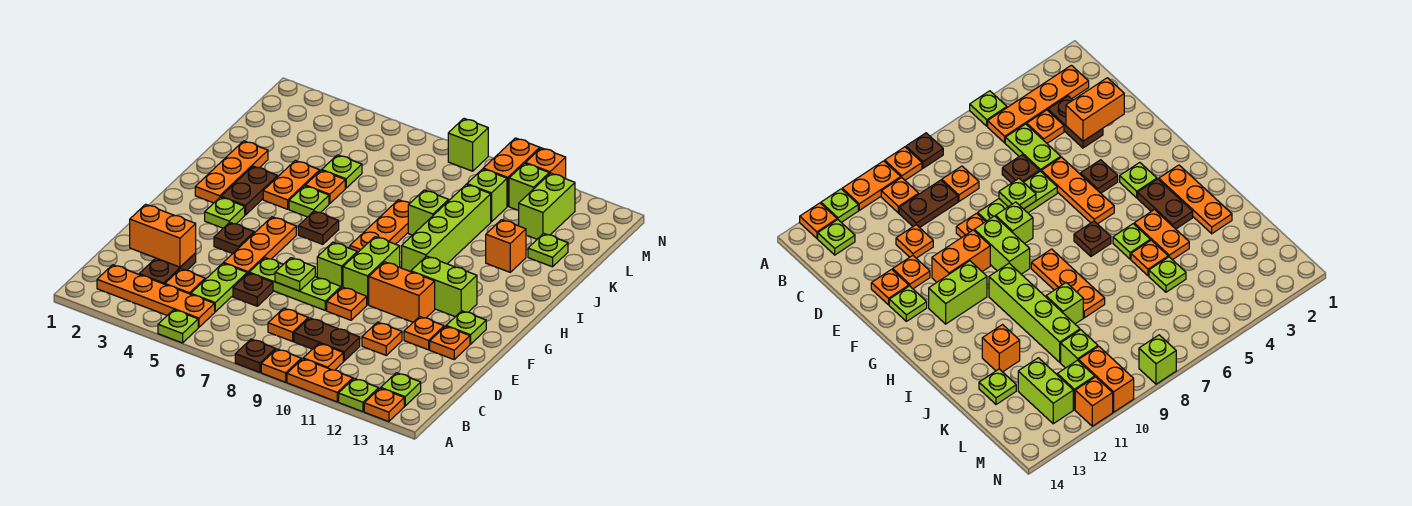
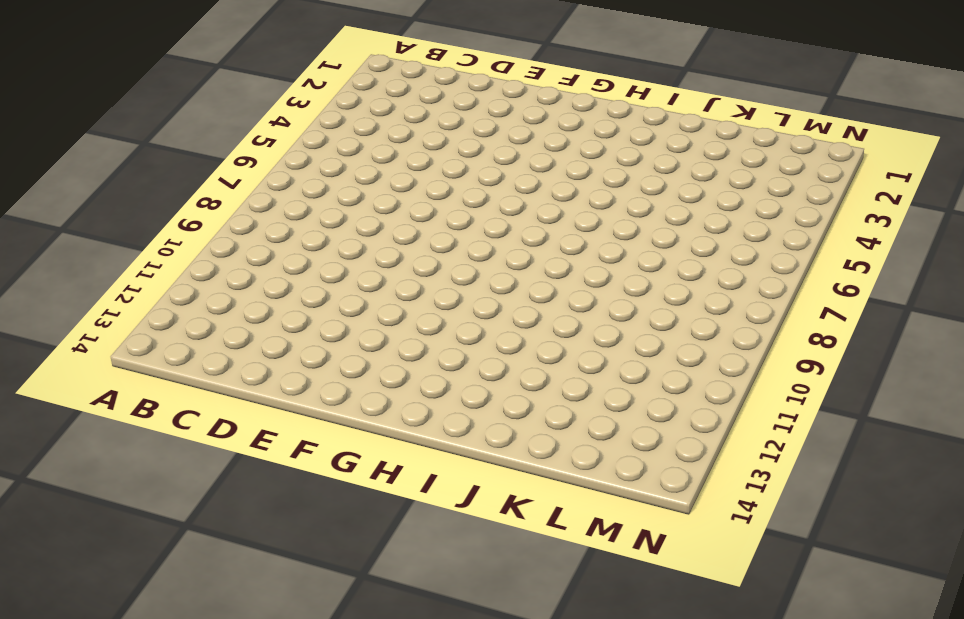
none -> lime plate A5 level 1
none -> brown plate A8 level 1
none -> orange plate A9 level 1
none -> orange plate A10:A11 level 1

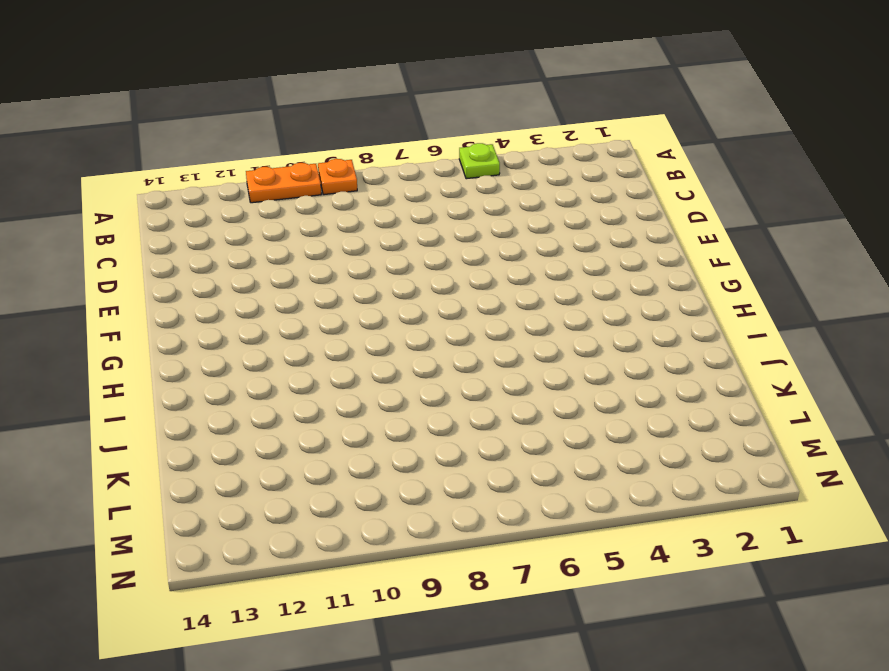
none -> brown plate A8 level 1
none -> lime plate A12 level 1
none -> orange plate A13 level 1
none -> orange plate B2:B5 level 1

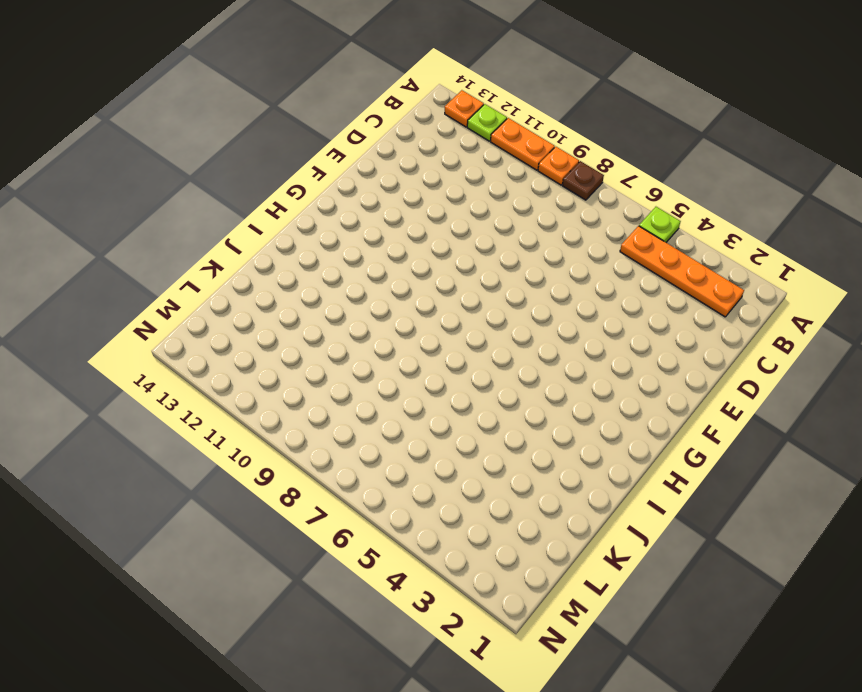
none -> orange plate B10 level 1
none -> lime plate B13 level 1
none -> brown plate C3:D3 level 1
none -> orange plate C4 level 1

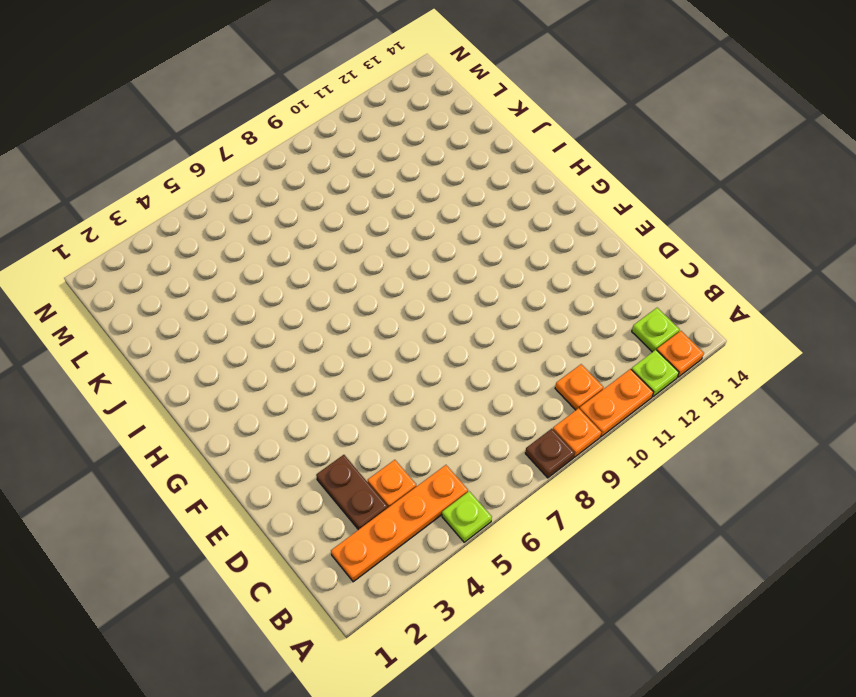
none -> lime plate C5:D5 level 1
none -> orange plate C8 level 1
none -> brown plate C9:C10 level 1
none -> brown plate D6 level 1

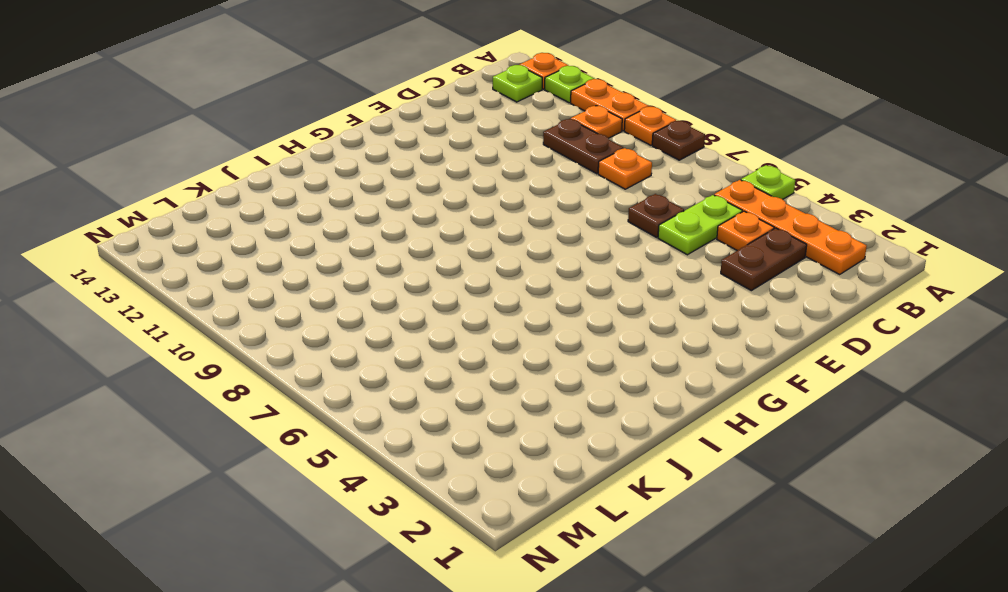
none -> orange plate D11 level 1
none -> orange plate E5:G5 level 1
none -> lime plate E6:E8 level 1
none -> orange plate E9 level 1

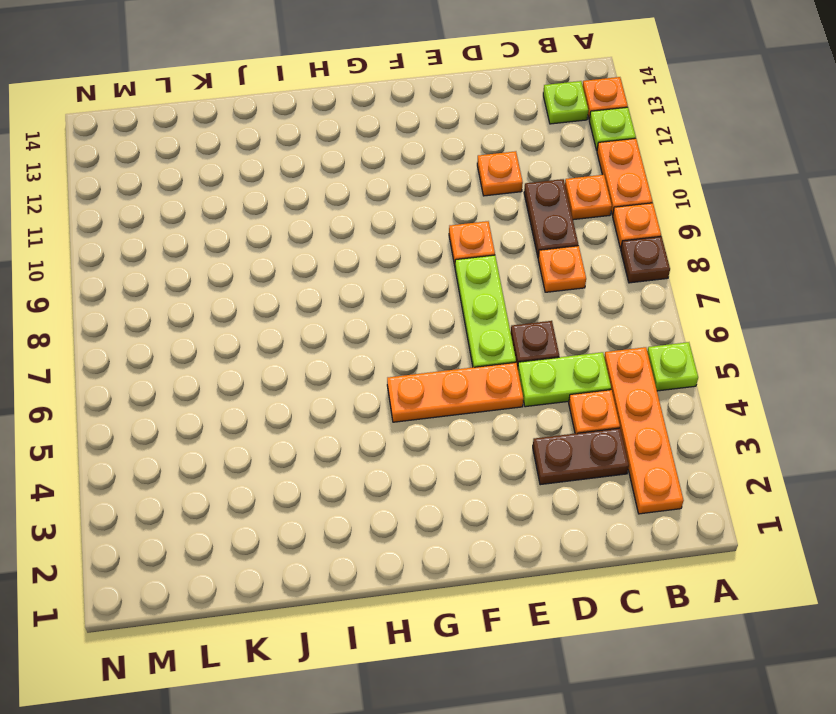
none -> orange plate E12 level 1
none -> orange plate E13 level 1
none -> brown plate F4 level 1
none -> lime brick F8 level 1

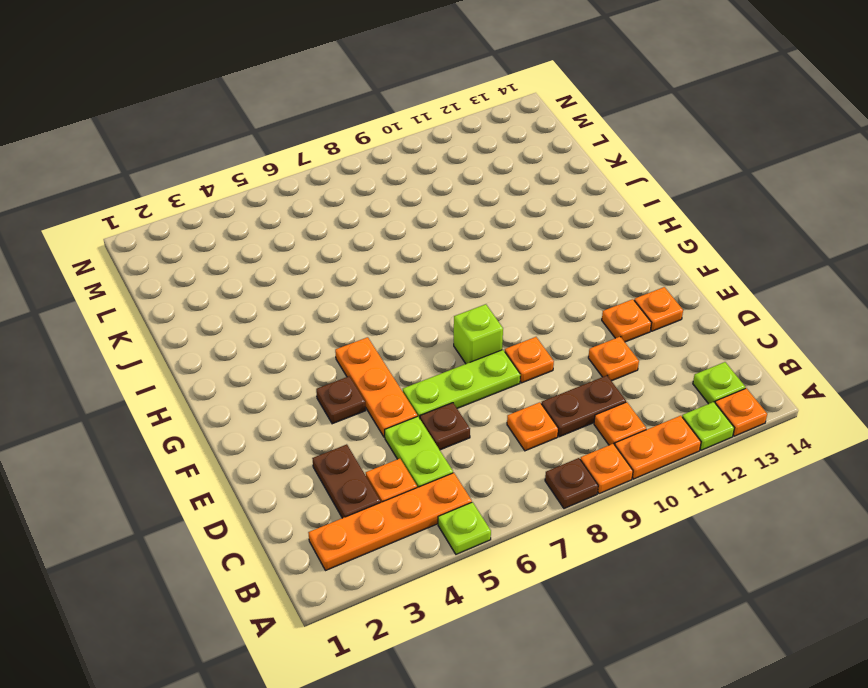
none -> lime brick F9:G9 level 1
none -> orange brick F10:F11 level 1
none -> lime plate F13 level 1
none -> lime plate G3 level 1

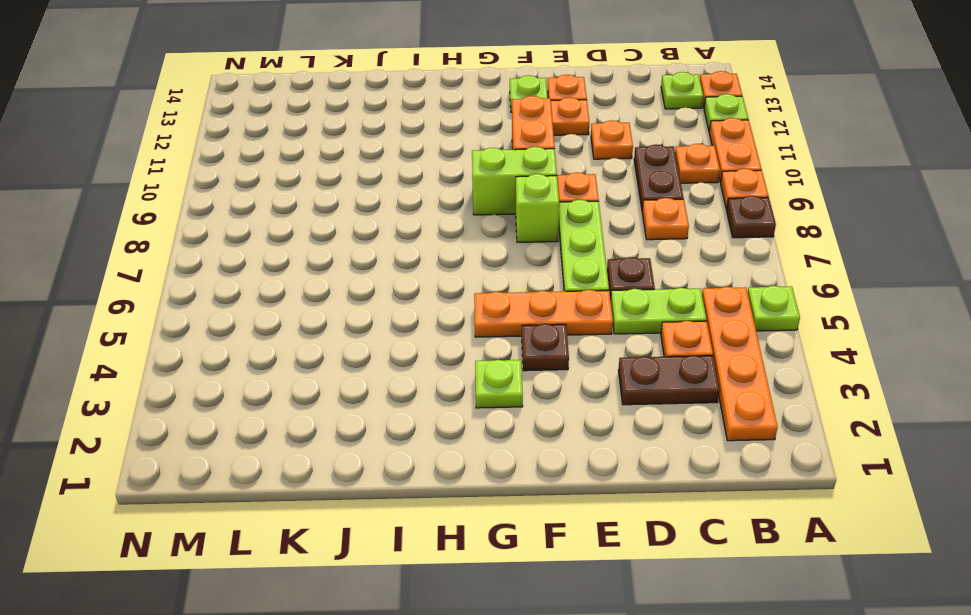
none -> lime brick G11:G12 level 1
none -> orange plate H2:J2 level 1
none -> brown plate H3:I3 level 1
none -> brown plate H6 level 1

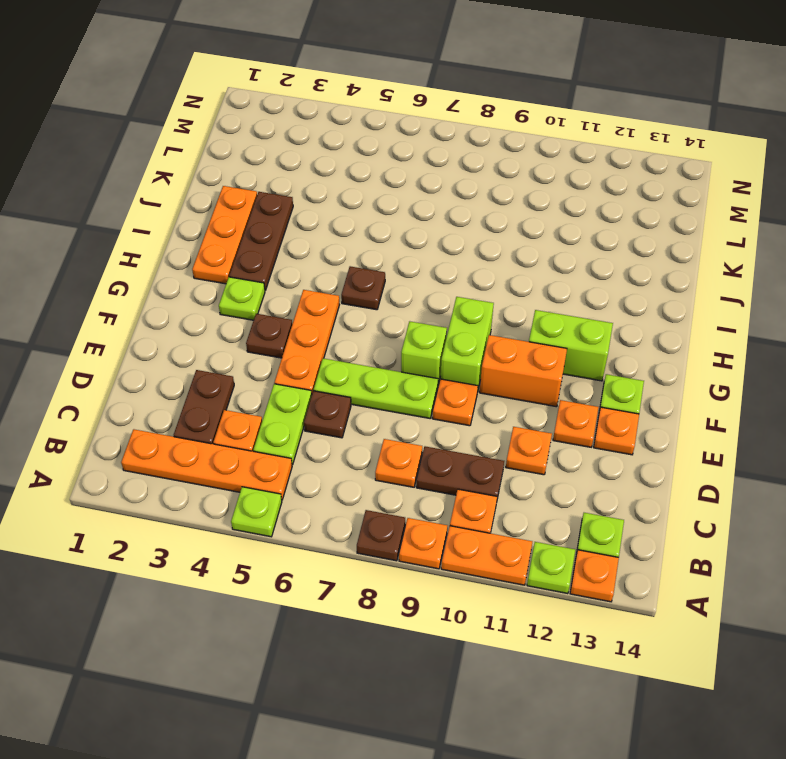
brown plate H3:J3 level 1 -> brown plate H3:I3 level 1
none -> orange plate H8:J8 level 1
none -> lime brick H10:K10 level 1
none -> orange plate I4:J4 level 1
none -> lime plate I5 level 1

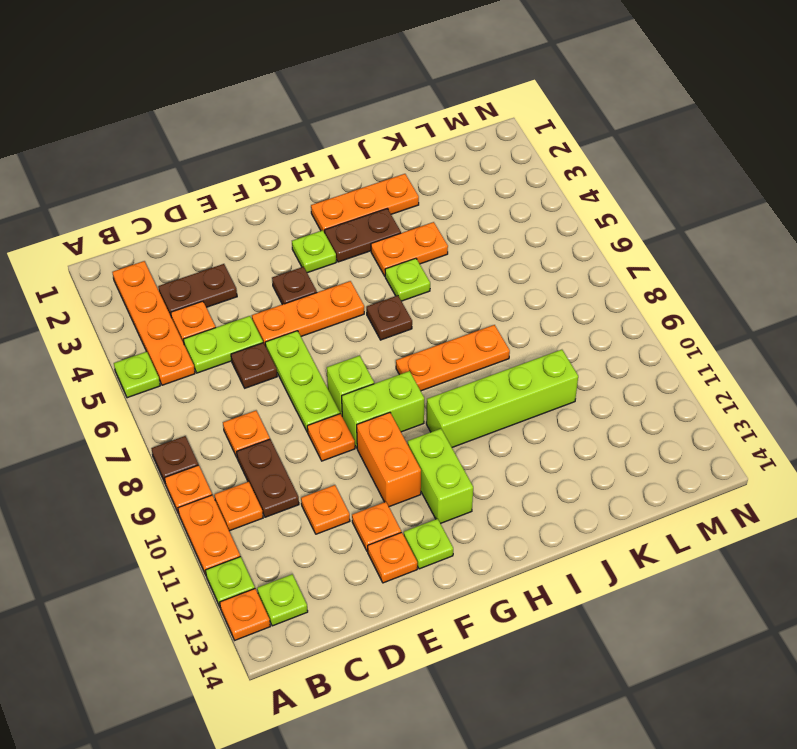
none -> orange plate J5 level 1
none -> lime brick J9 level 1
none -> orange brick J12 level 1
none -> lime plate K5 level 1

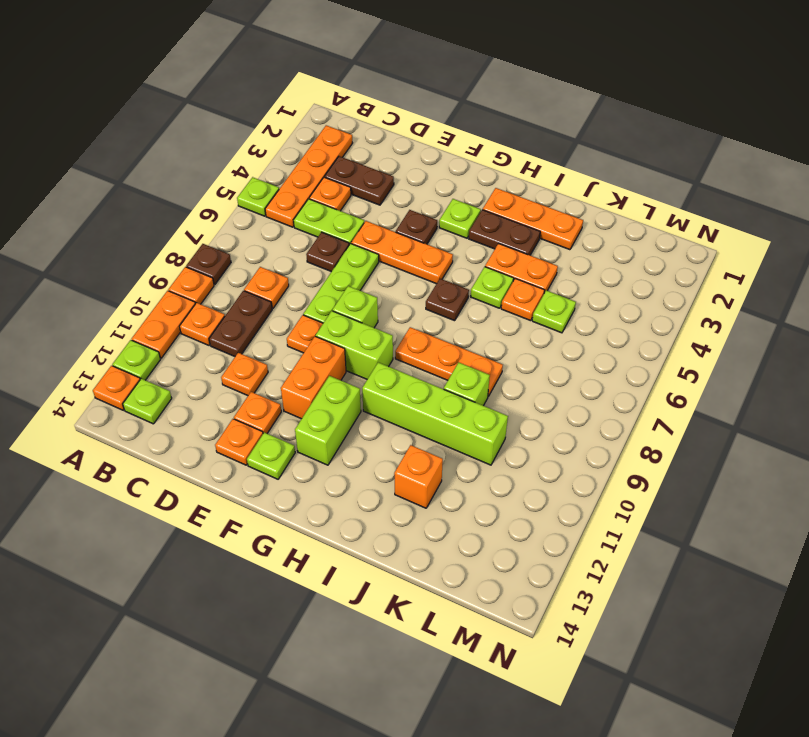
none -> lime plate K13 level 1
none -> lime brick L10 level 1
none -> lime brick L12:M12 level 1
none -> orange brick M10:N10 level 1

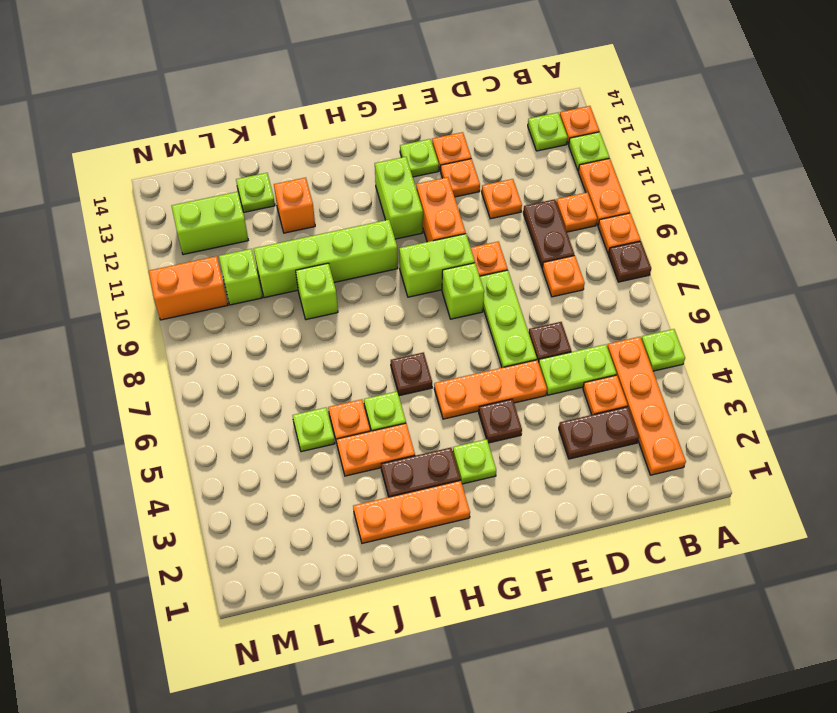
none -> orange plate H8:J8 level 1
none -> lime brick M11 level 1
none -> lime brick N8 level 1
none -> orange brick N11 level 1

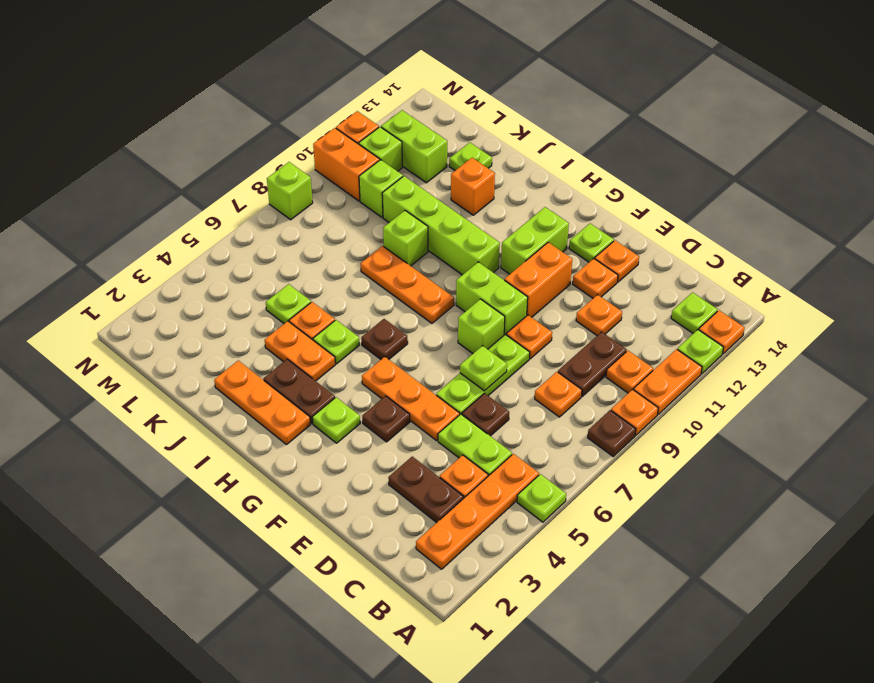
none -> orange brick D2:D3 level 2

